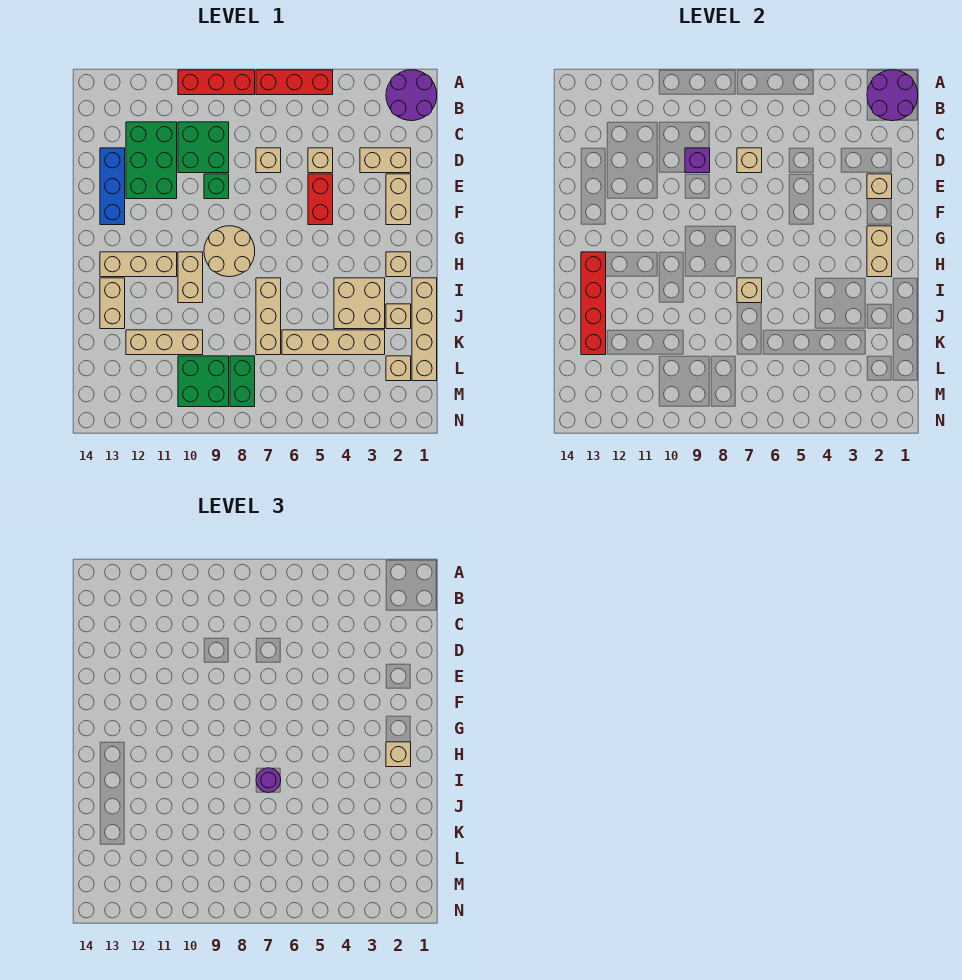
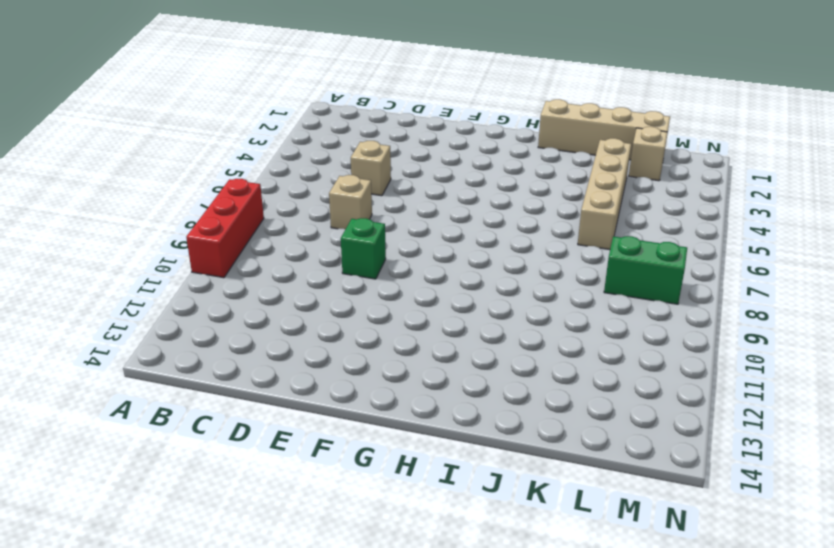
none -> purple round brick A1:B2 level 1
none -> red brick A5:A7 level 1
none -> green brick C9:D10 level 1
none -> green brick C11:E12 level 1

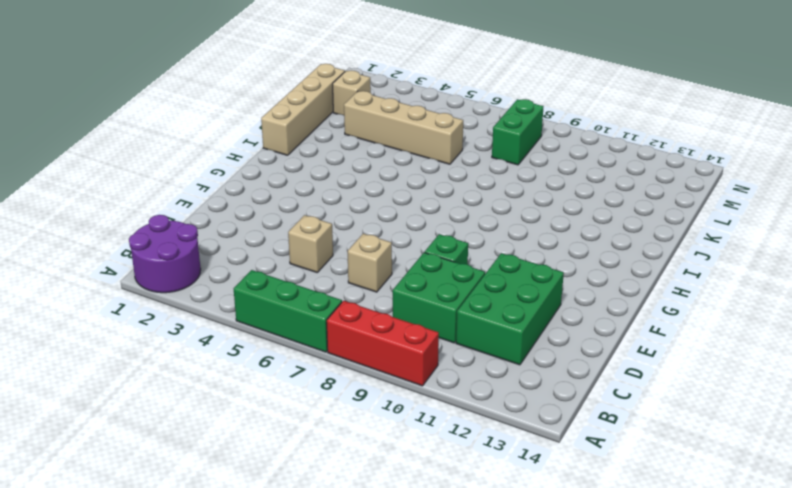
green brick A5:A7 level 1 -> red brick A5:A7 level 1
none -> tan brick D2:D3 level 1
none -> blue brick D13:F13 level 1
none -> tan brick E2:F2 level 1
none -> red brick E5:F5 level 1

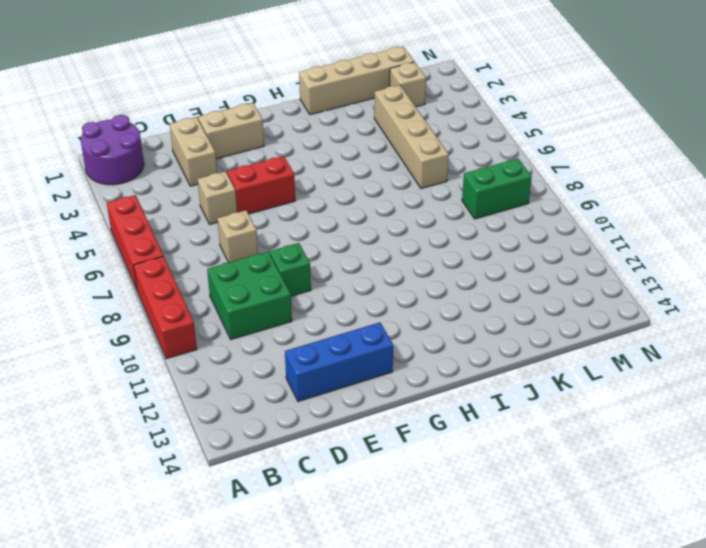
none -> green brick C11:E12 level 1
none -> tan round brick G8:H9 level 1
none -> tan brick H2 level 1
none -> tan brick H10:I10 level 1

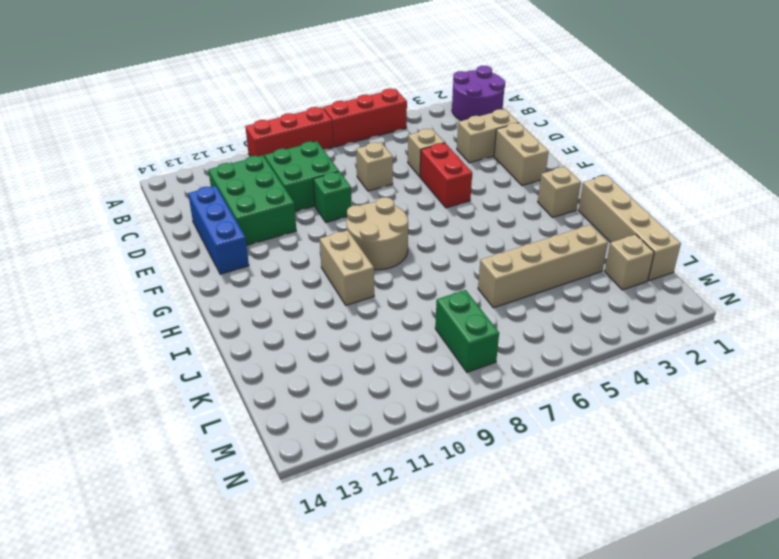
none -> tan brick H11:H13 level 1
none -> tan brick I3:J4 level 1
none -> tan brick I7:K7 level 1
none -> tan brick I13:J13 level 1

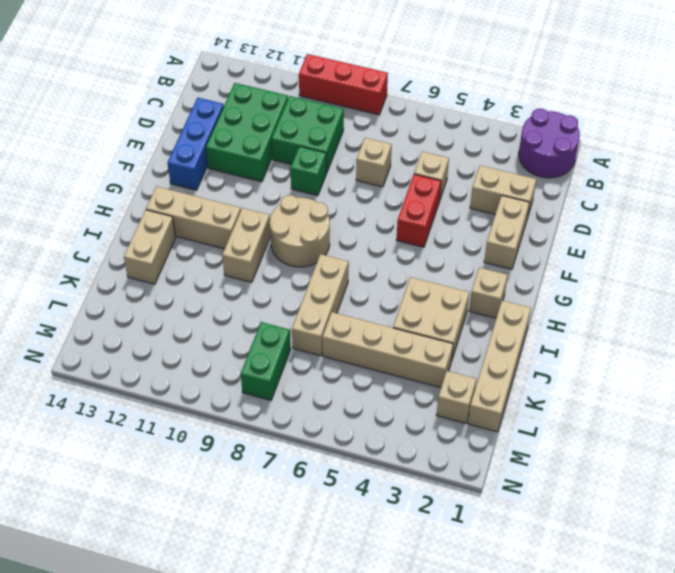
none -> red brick A5:A7 level 1
none -> tan brick J2 level 1
none -> tan brick K10:K12 level 1
none -> green brick L9:M10 level 1

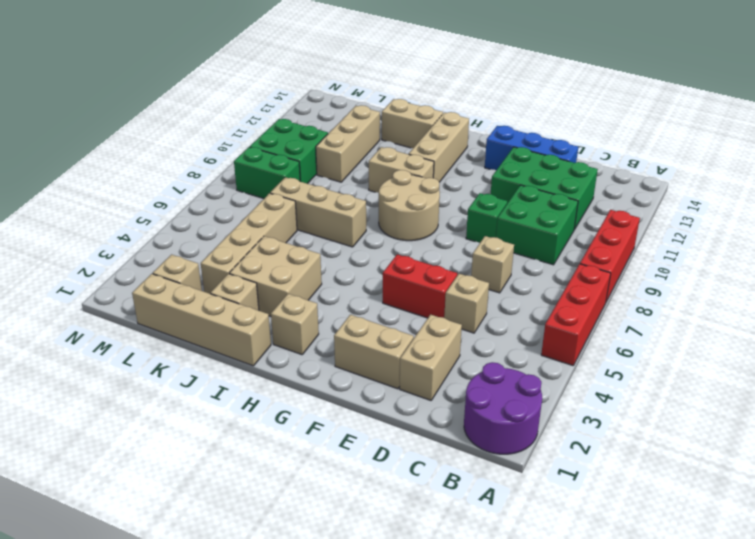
none -> purple round brick A1:B2 level 2
none -> tan brick D7 level 2
none -> purple brick D9 level 2
none -> tan brick E2 level 2

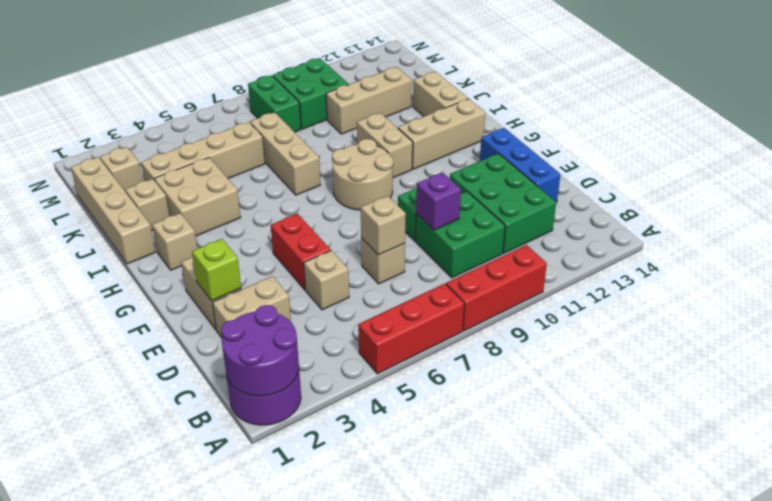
lime brick E2 level 2 -> tan brick E2 level 2
none -> tan brick G2:H2 level 2
none -> red brick H13:K13 level 2
none -> tan brick I7 level 2
none -> tan brick H2 level 3

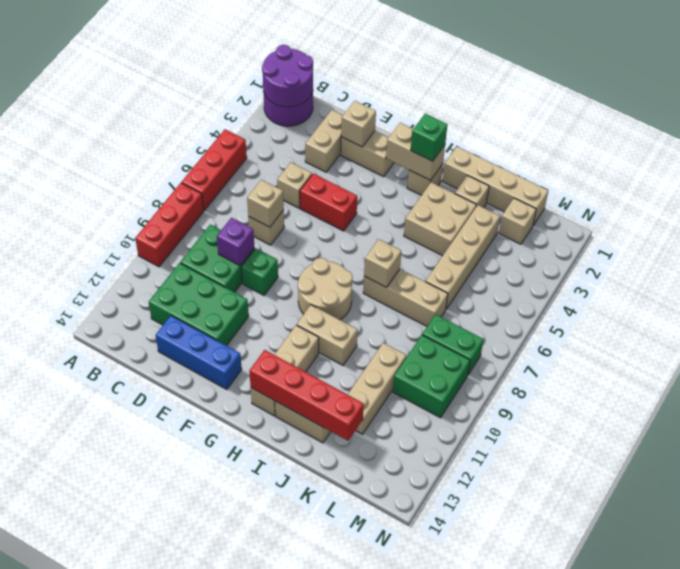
green brick H2 level 3 -> tan brick H2 level 3
none -> purple round brick I7 level 3

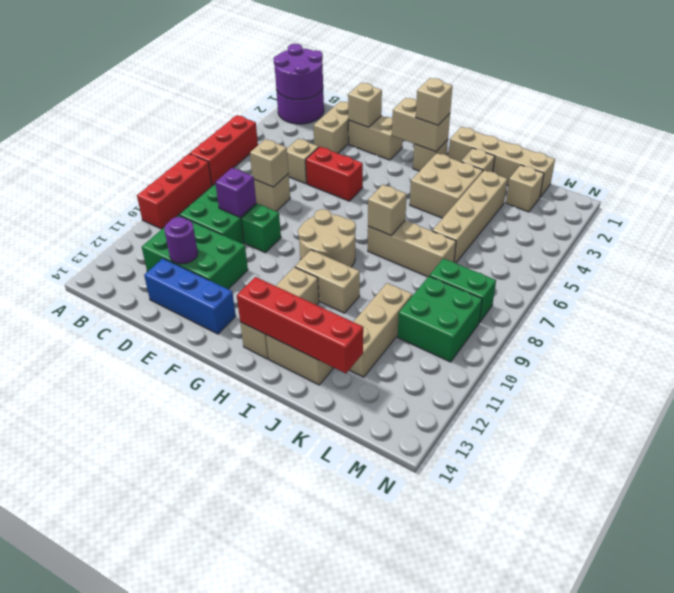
purple round brick D12 level 2 -> purple round brick I7 level 3

